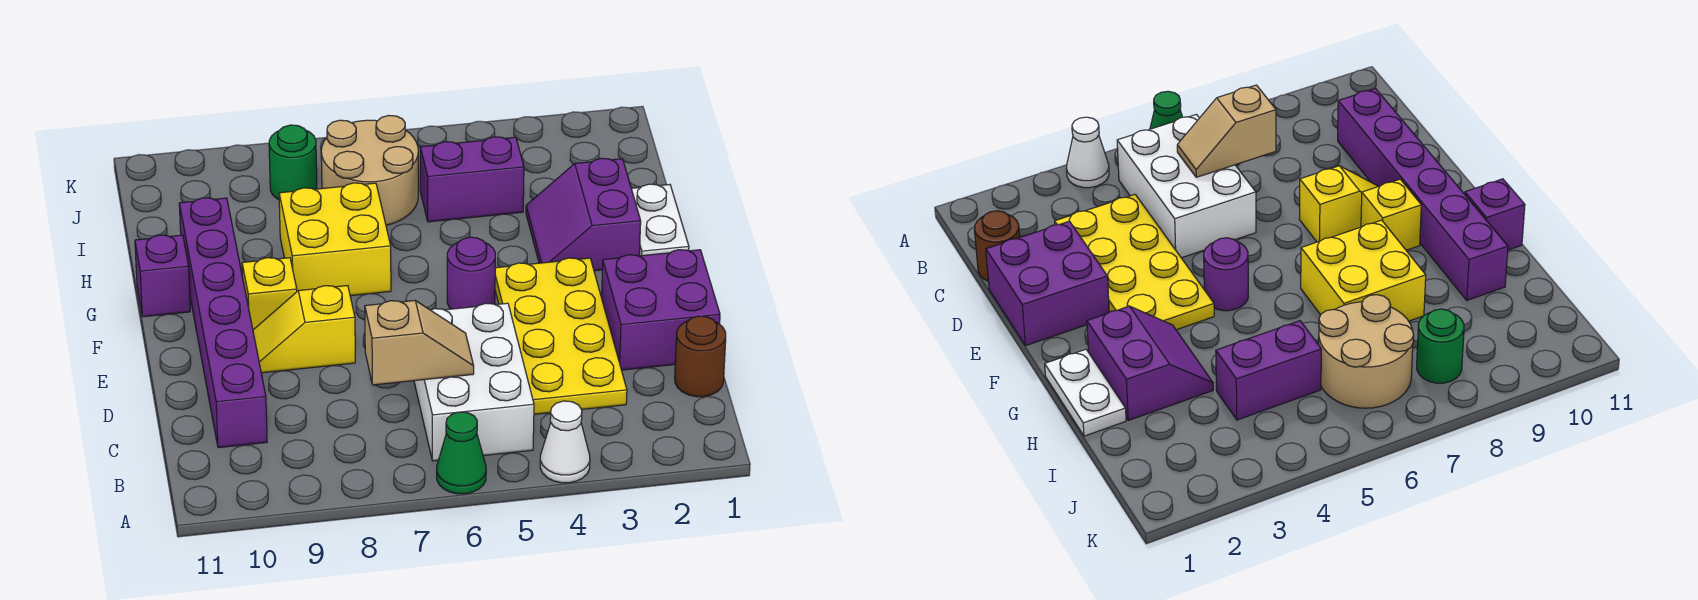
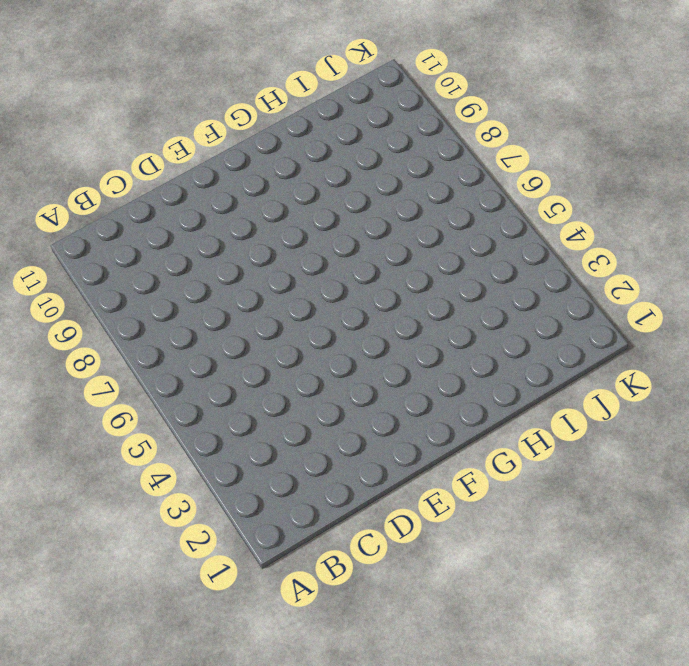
none -> white cone A4 level 1
none -> green cone A6 level 1
none -> white brick B5:D6 level 1

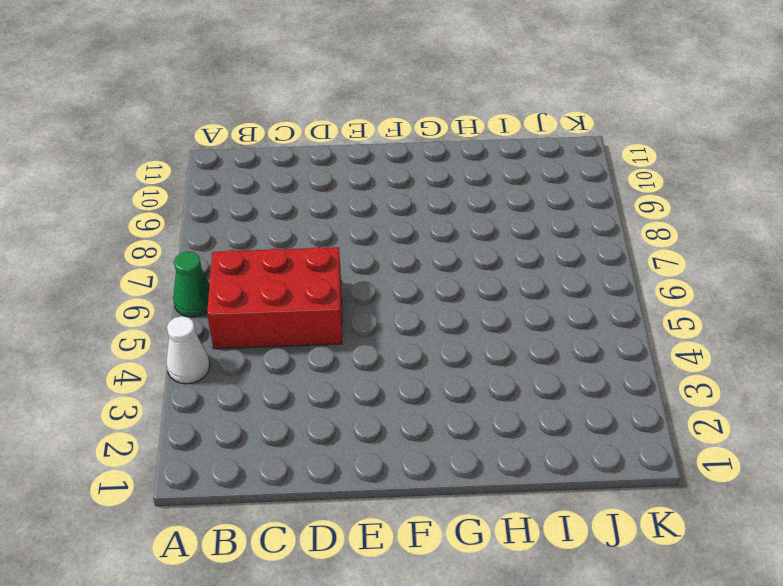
red brick B5:D6 level 1 -> white brick B5:D6 level 1
none -> brown round brick C1 level 1
none -> yellow plate C3:F4 level 1
none -> purple brick C10:H10 level 1

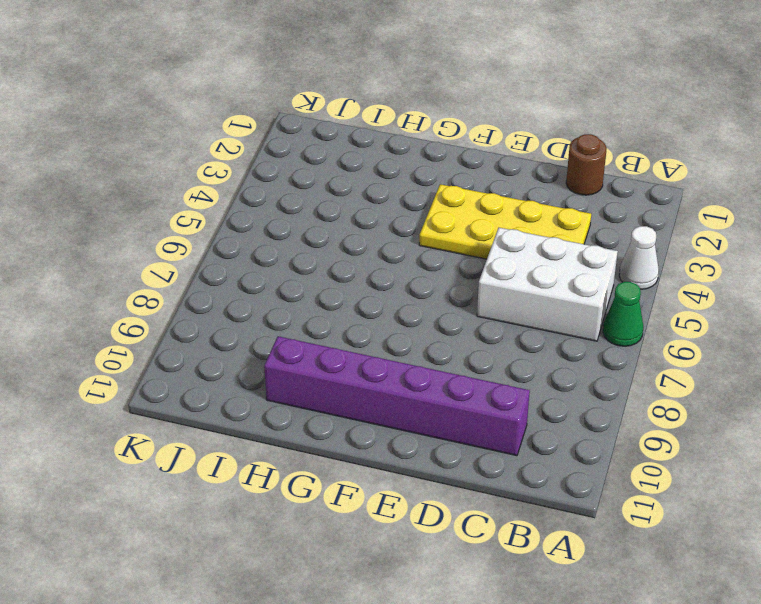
none -> purple brick D1:E2 level 1
none -> yellow slope E8:E9 level 1 top 8
none -> purple round brick F5 level 1

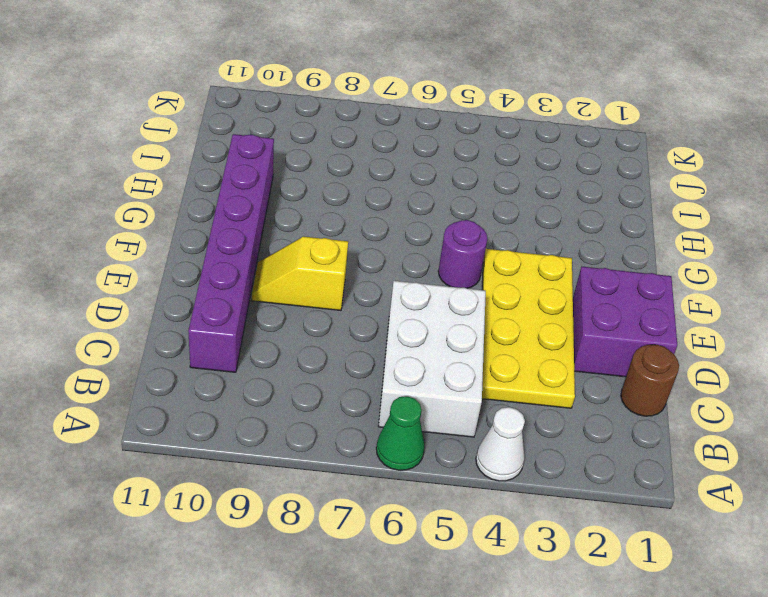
none -> yellow brick F9 level 1
none -> white plate G1:H1 level 1
none -> purple slope G2:H3 level 1 top 2

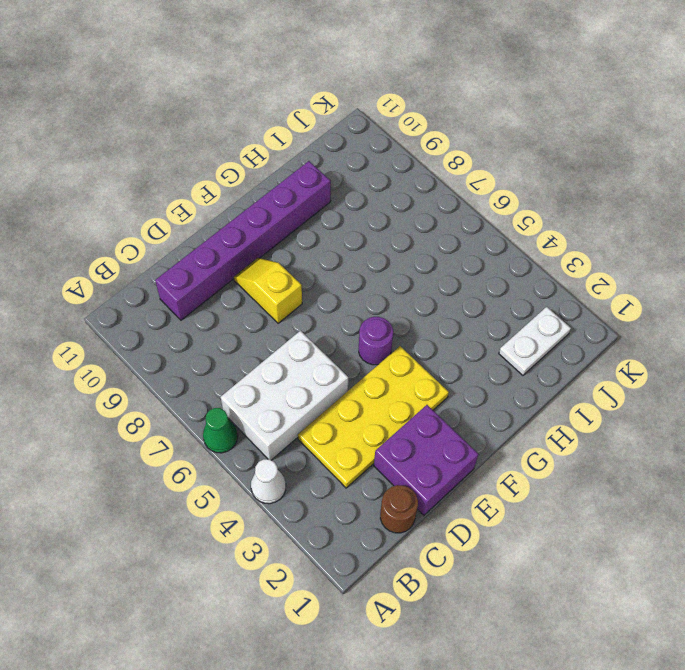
white plate I2:J2 level 1 -> white plate G1:H1 level 1
none -> yellow brick F9 level 1
none -> purple slope G2:H3 level 1 top 2
none -> yellow brick G7:H8 level 1

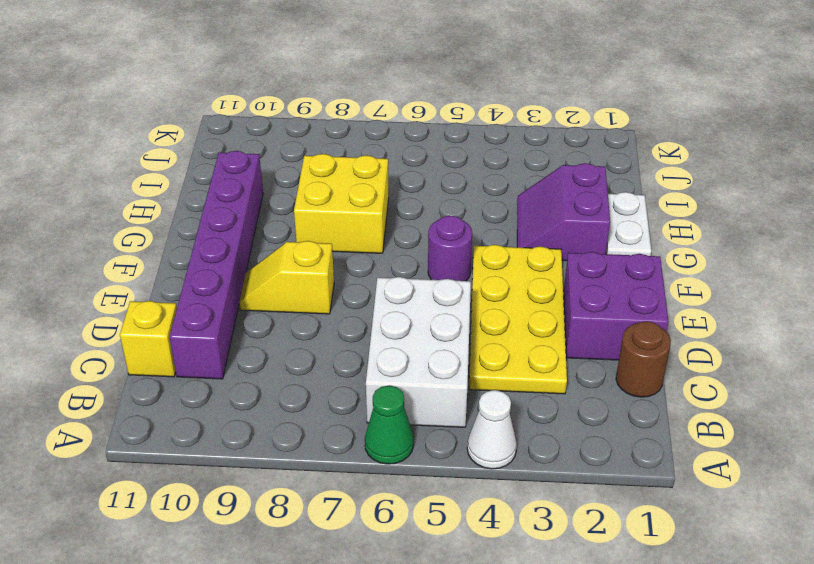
yellow brick C11 level 1 -> yellow brick F9 level 1
none -> purple brick G11 level 1
none -> purple brick I4:I5 level 1
none -> tan round brick I6:J7 level 1

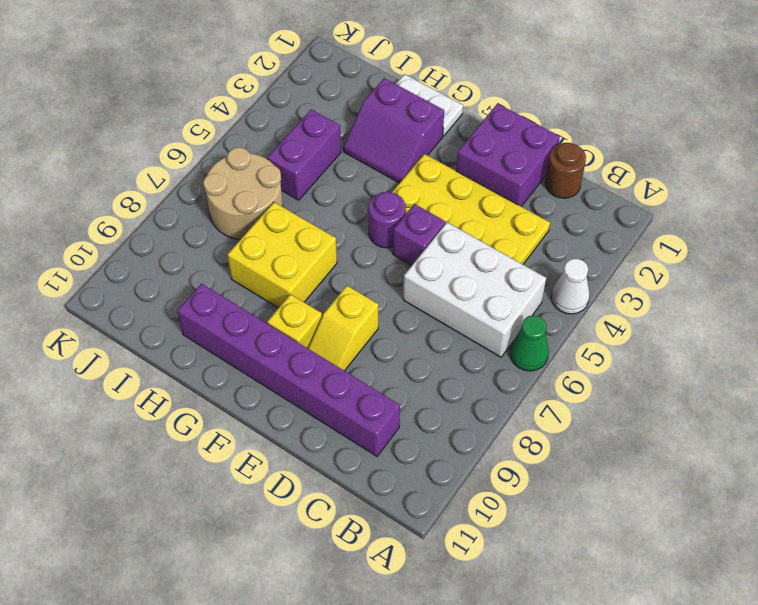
purple brick E5 level 1 -> purple brick G11 level 1
none -> green round brick J8 level 1
none -> tan slope C6:C7 level 2 top 7

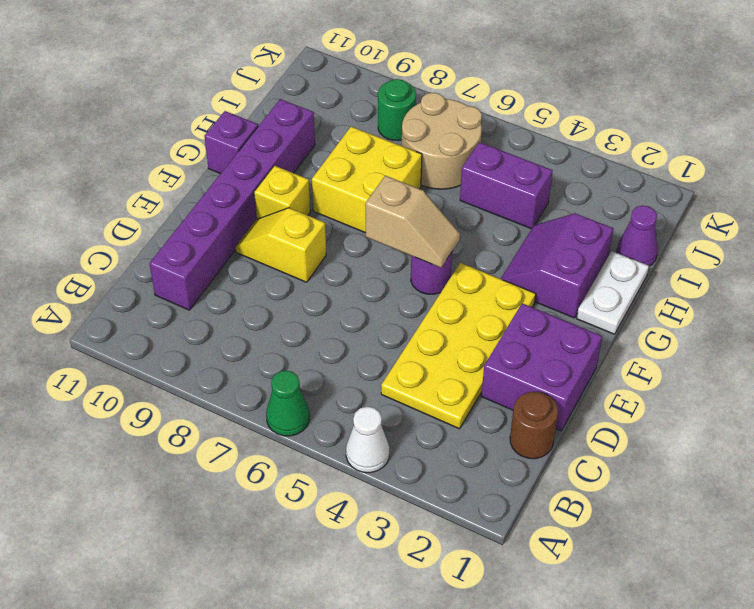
tan slope F5:F6 level 2 top 6 -> tan slope C6:C7 level 2 top 7
purple cone I1 level 1 -> none
none -> white brick B5:D6 level 1

